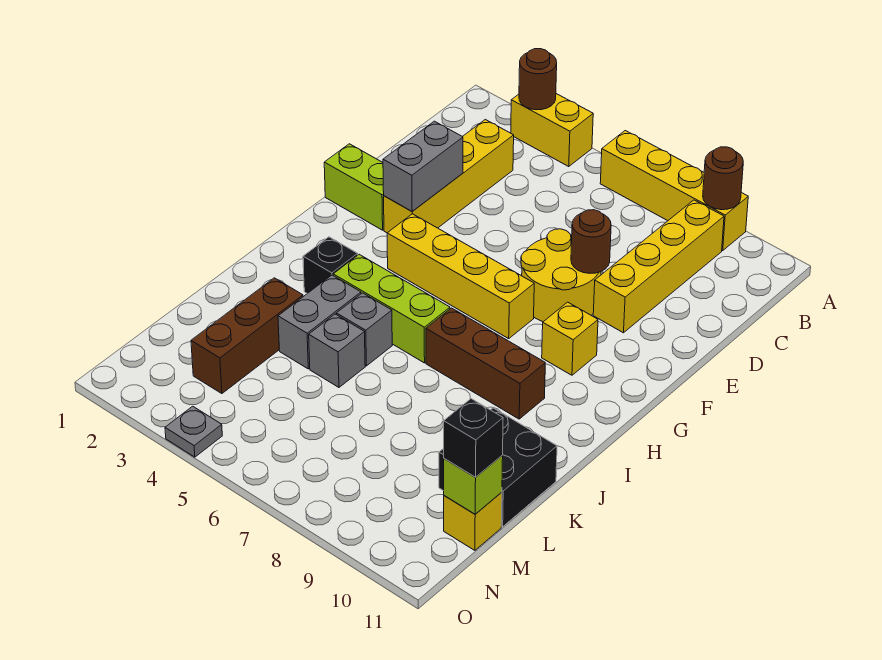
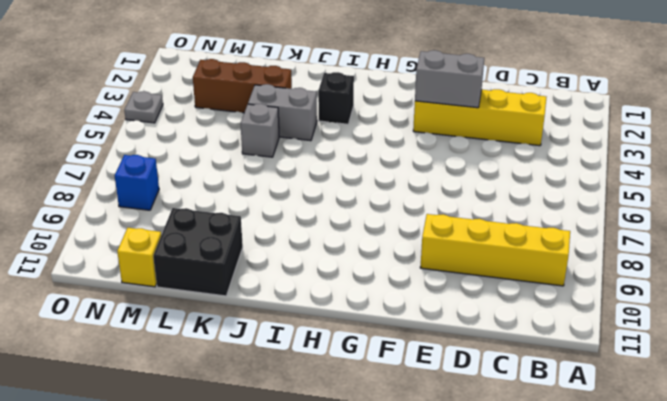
blue brick N8 level 1 -> none
none -> yellow brick A3:A4 level 1
none -> yellow brick A6:A9 level 1
none -> yellow round brick E7:F8 level 1

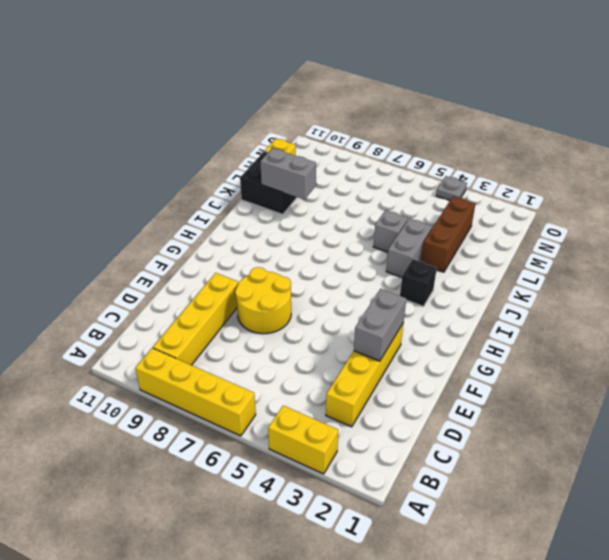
grey brick K9:K10 level 2 -> none
none -> lime brick F1:F2 level 1
none -> yellow brick G4:G7 level 1
none -> yellow brick G9 level 1

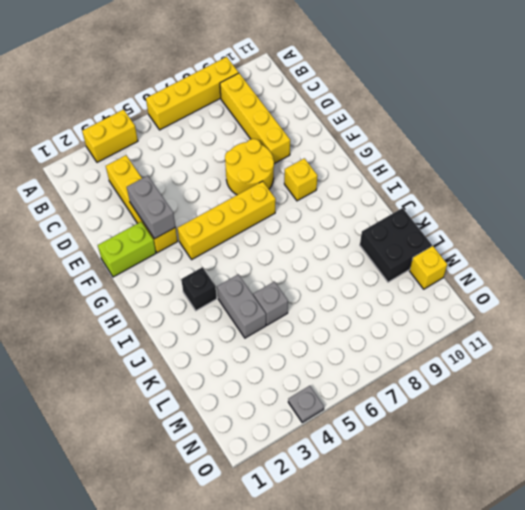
none -> lime brick I4:I6 level 1
none -> brown brick I7:I9 level 1
none -> grey brick J5 level 1

